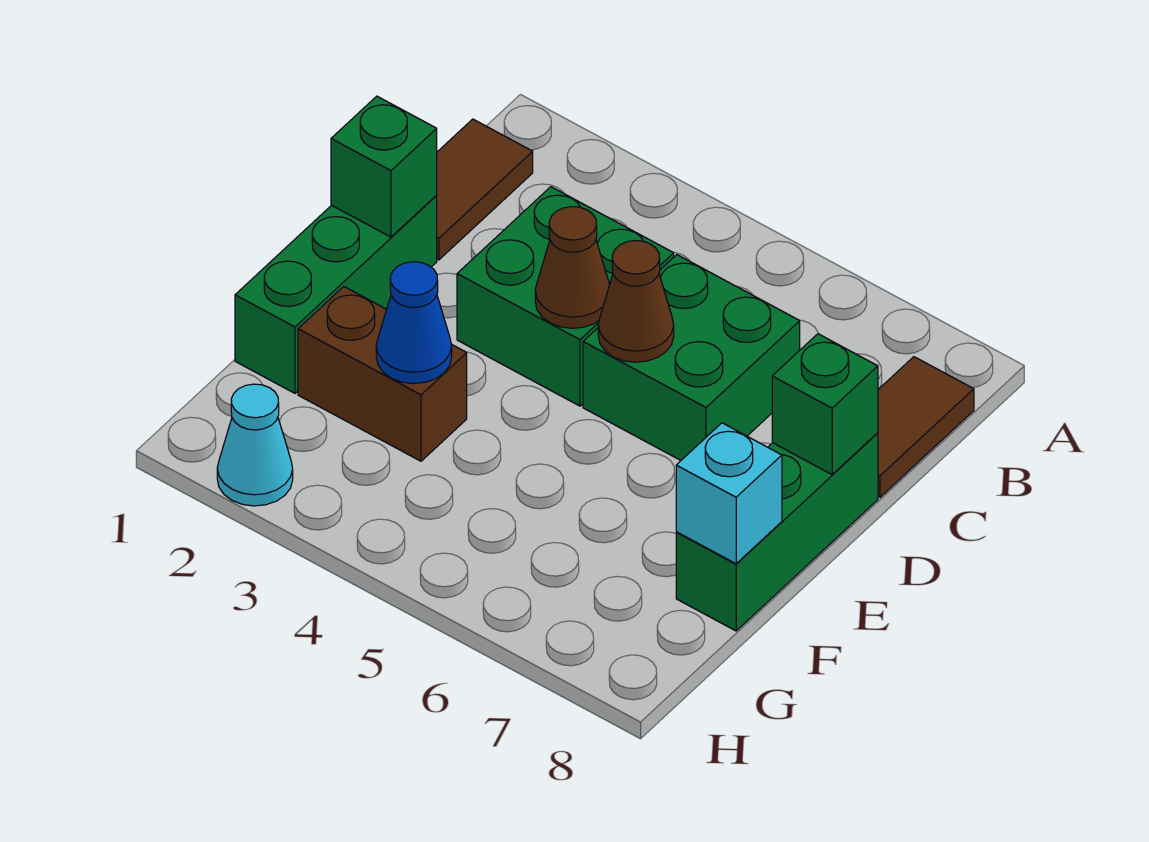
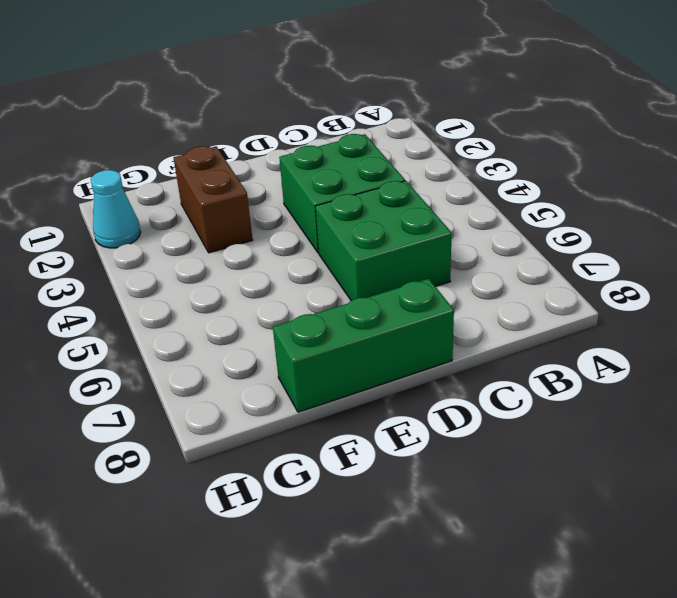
none -> brown tile B1:C1 level 1
none -> brown tile B8:C8 level 1
none -> green brick D1:F1 level 1

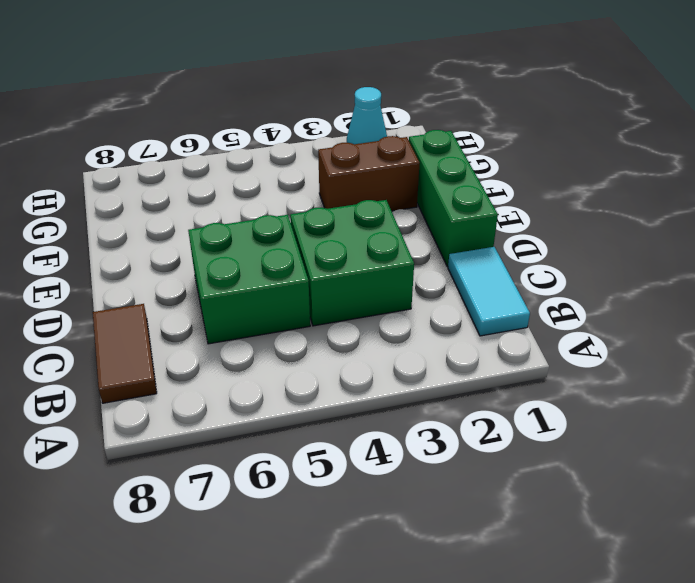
cyan tile B1:C1 level 1 -> brown tile B1:C1 level 1
none -> green brick D8:F8 level 1
none -> green brick D1 level 2
none -> brown cone D4 level 2

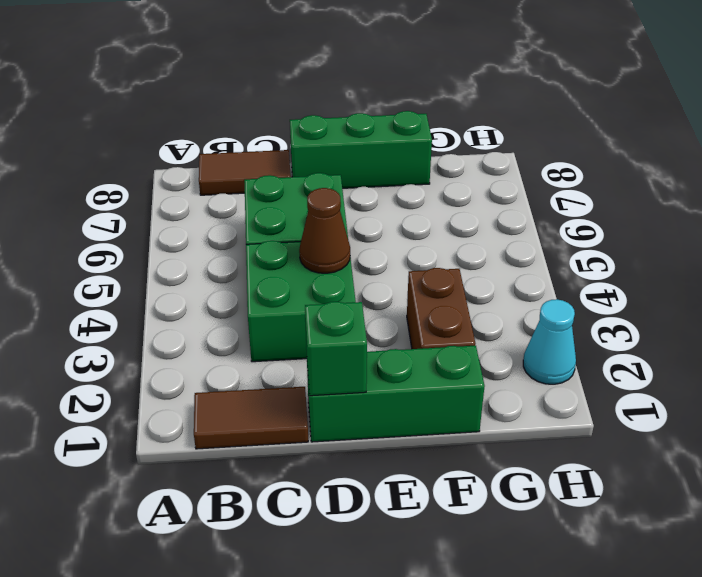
none -> brown cone D5 level 2
none -> green brick D8 level 2
none -> blue cone F3 level 2

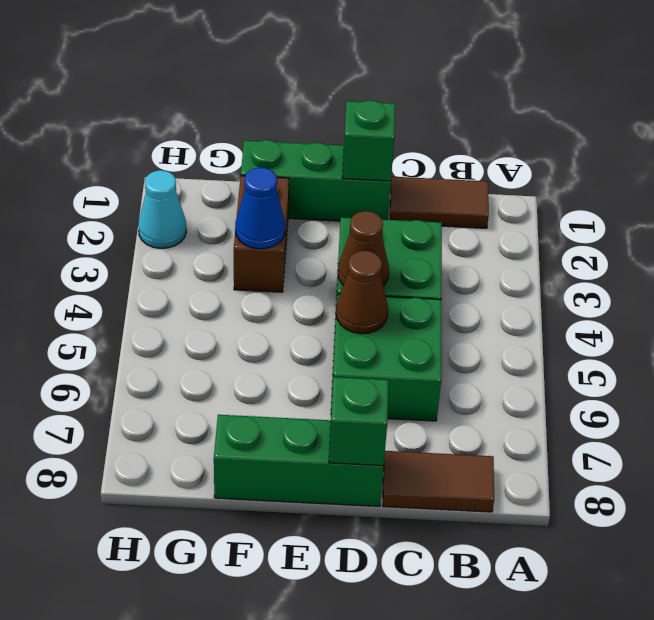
none -> cyan brick F8 level 2

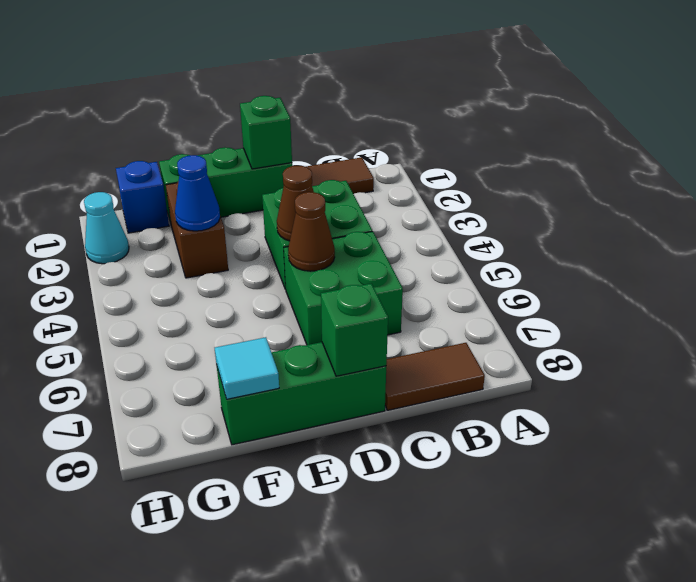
cyan tile F8 level 2 -> cyan brick F8 level 2
blue brick G1 level 1 -> none

